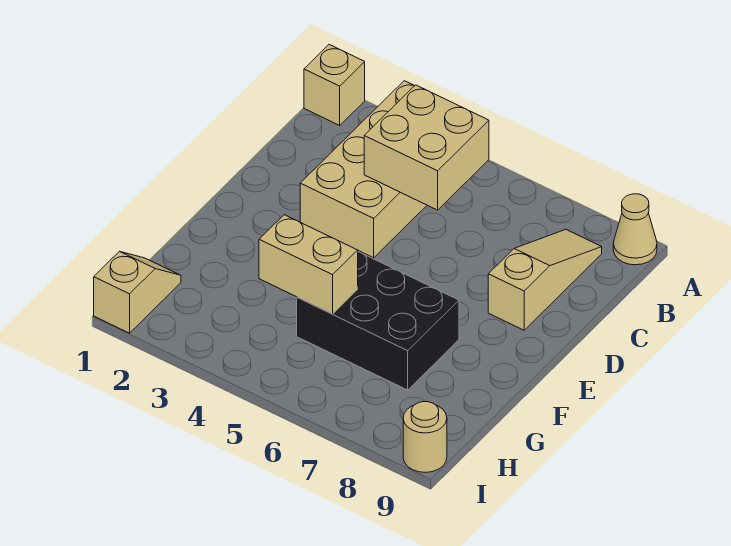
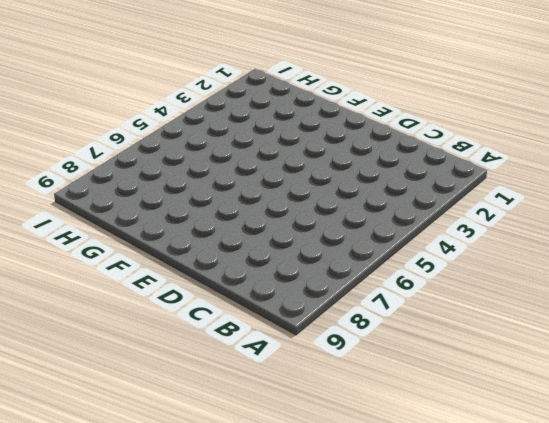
none -> tan brick A1 level 1
none -> tan brick A3:D4 level 1

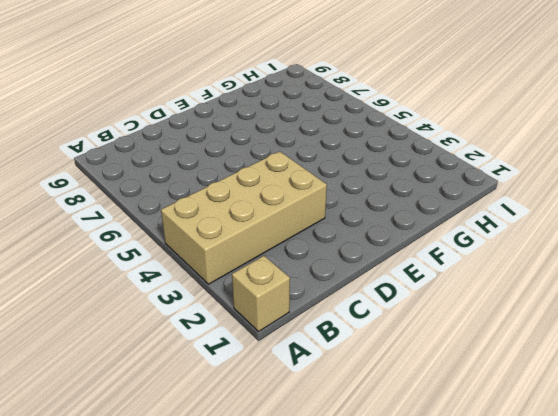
none -> tan cone A9 level 1
none -> tan slope B8:D8 level 1 top D

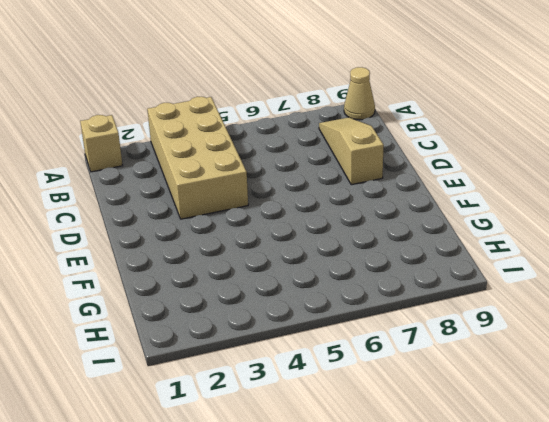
none -> black brick F5:G7 level 1
none -> tan slope H1:I1 level 1 top I

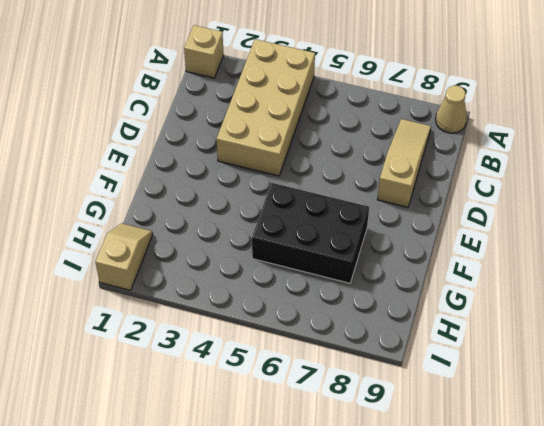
none -> tan round brick I9 level 1
none -> tan brick B4:C5 level 2

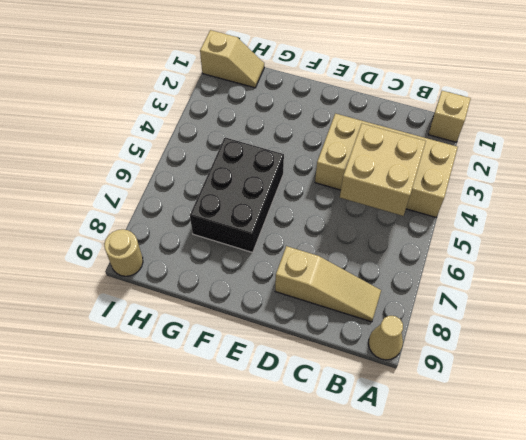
none -> tan brick G4:G5 level 2

